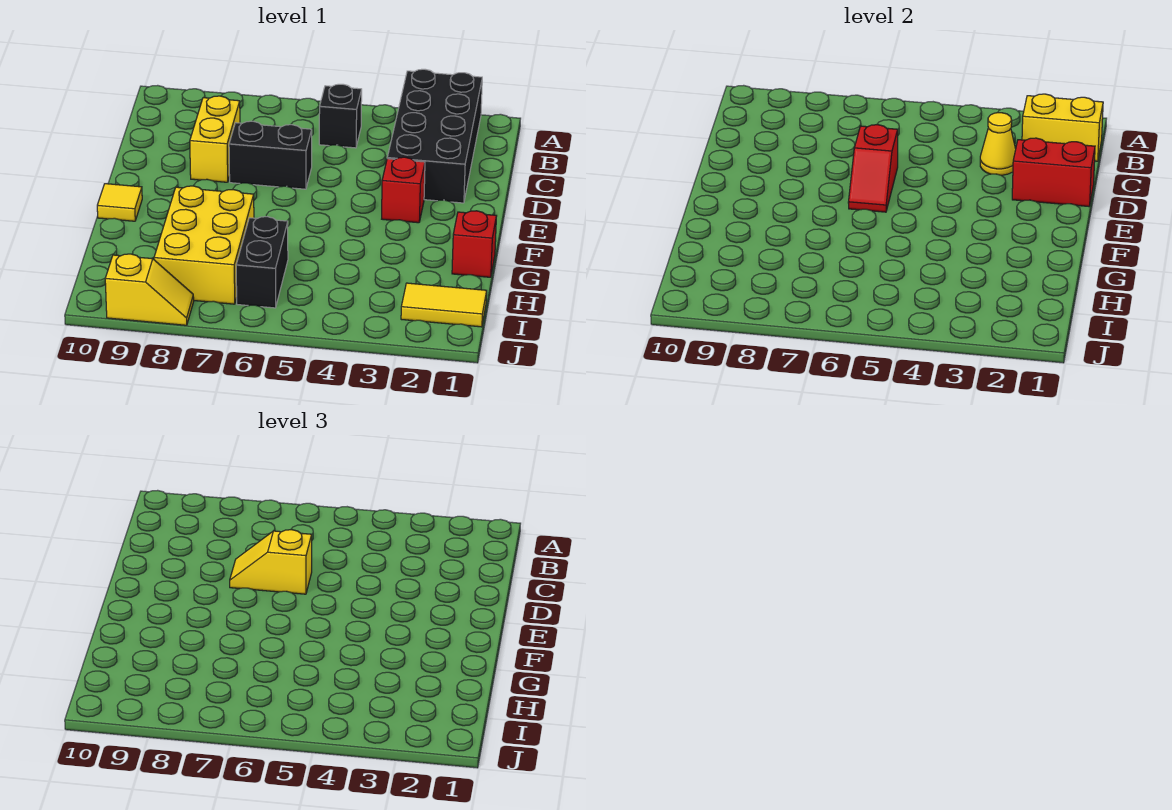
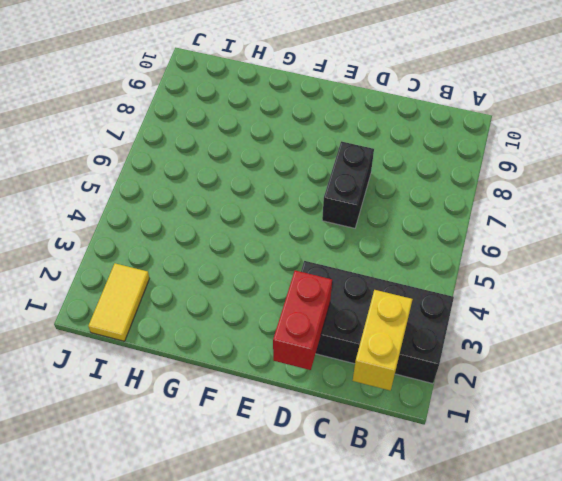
none -> black brick B5 level 1
none -> yellow brick C8:D8 level 1
none -> red brick E3 level 1

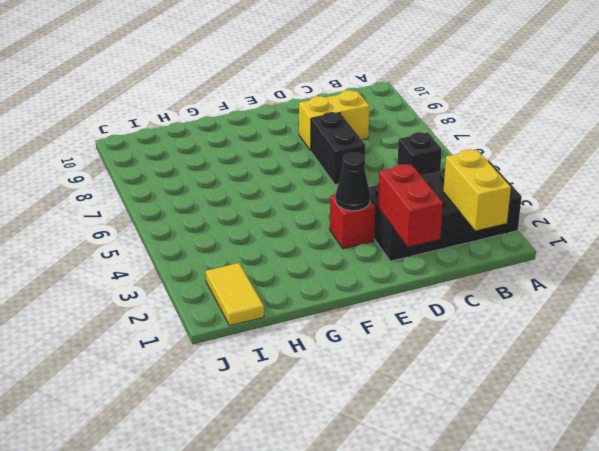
black cone E3 level 2 -> none
none -> yellow tile F10 level 1
none -> red brick G1 level 1
none -> yellow brick G7:I8 level 1

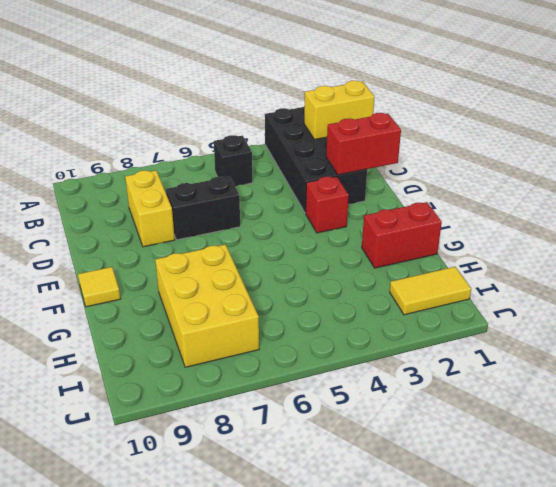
red brick G1:G2 level 1 -> red brick G1 level 1
none -> black brick H6:I6 level 1
none -> yellow slope J8:J9 level 1 top 9
none -> yellow cone C3 level 2

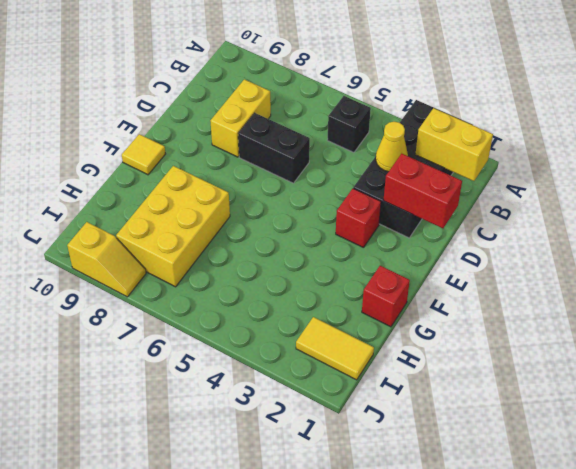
none -> black brick H6:I6 level 1
none -> red slope D6:E6 level 2 top D
none -> yellow slope D6:D7 level 3 top 6

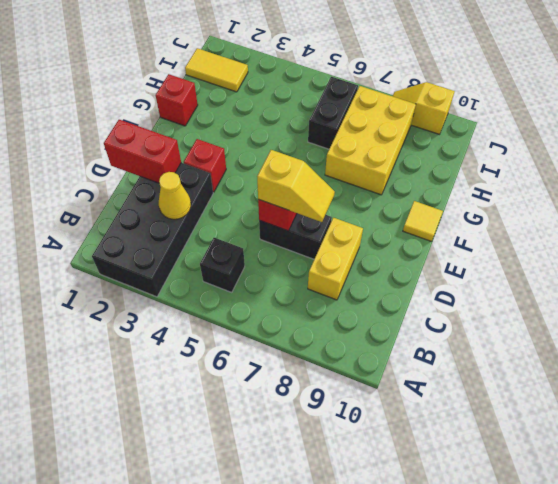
none -> yellow brick B1:B2 level 2

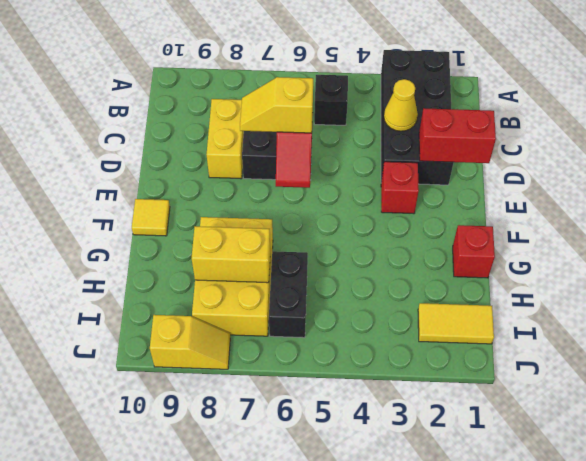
yellow brick H7:H8 level 2 -> yellow brick B1:B2 level 2

